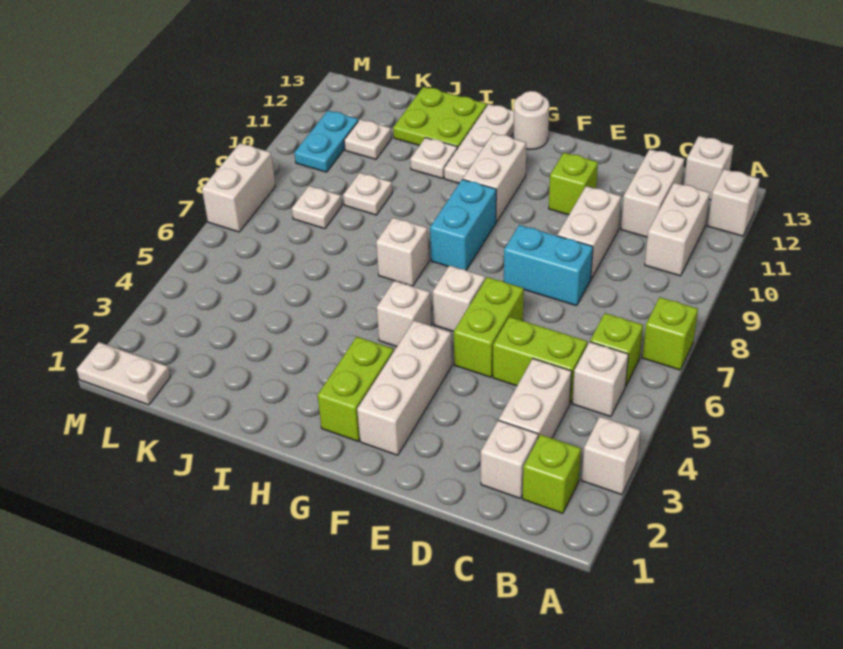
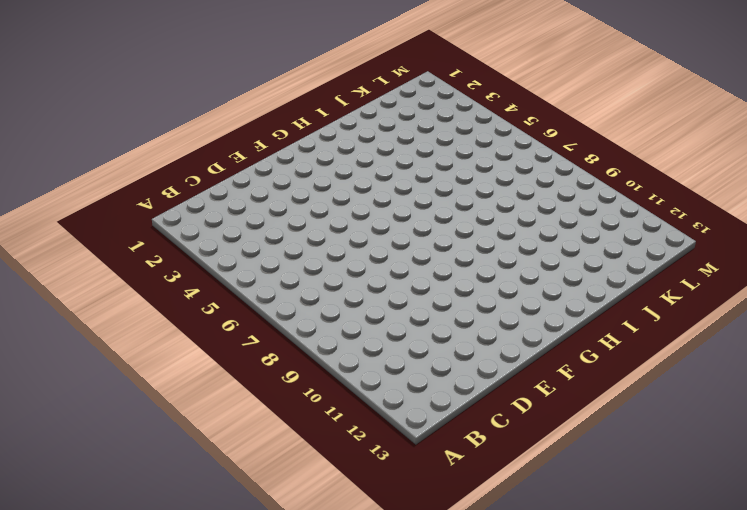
none -> white brick A3 level 1
none -> lime brick A7 level 1
none -> white brick A12 level 1
none -> lime brick B2 level 1

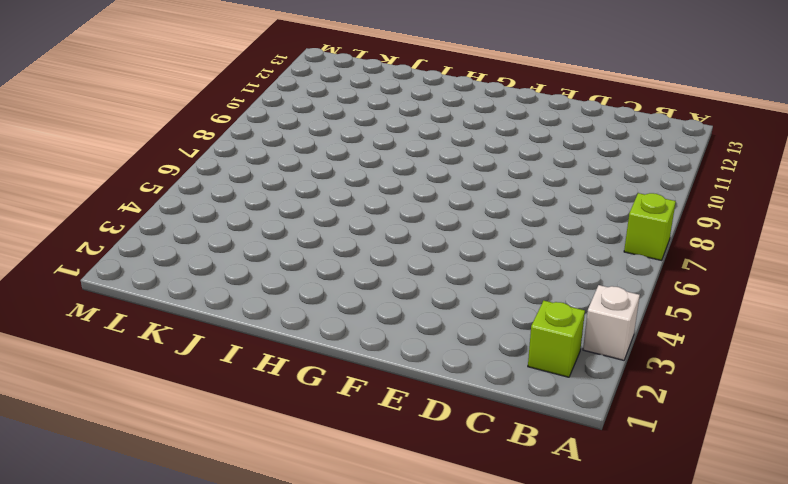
none -> white brick A12 level 1
none -> white brick B5 level 1
none -> lime brick B6 level 1
none -> white brick B10:B11 level 1

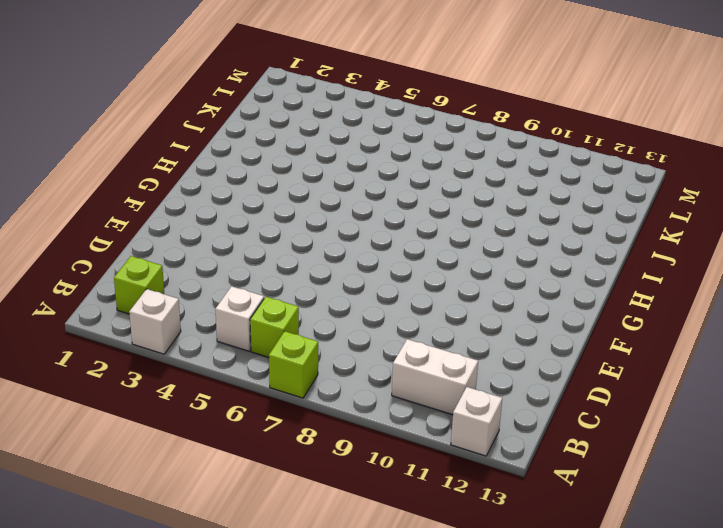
none -> white brick B13 level 1
none -> white brick C2 level 1
none -> white brick C3:C4 level 1
none -> lime brick C5:D5 level 1

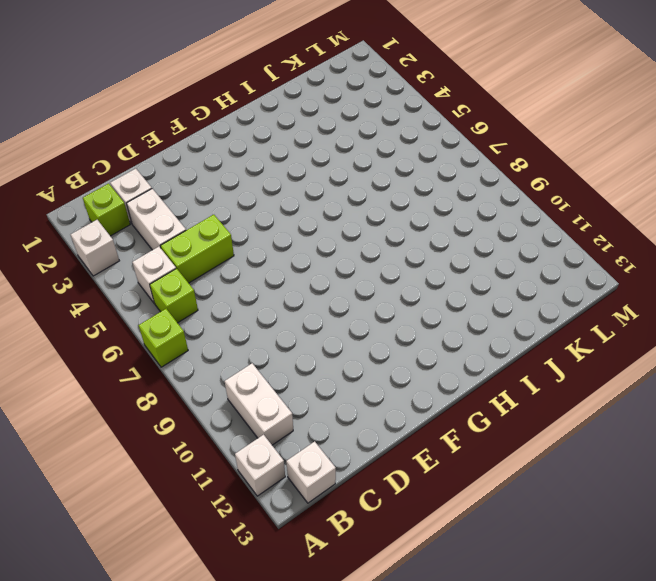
none -> white brick C11:C12 level 1
none -> cyan brick D8:E8 level 1
none -> white brick D9:D10 level 1
none -> lime brick E5:E6 level 1

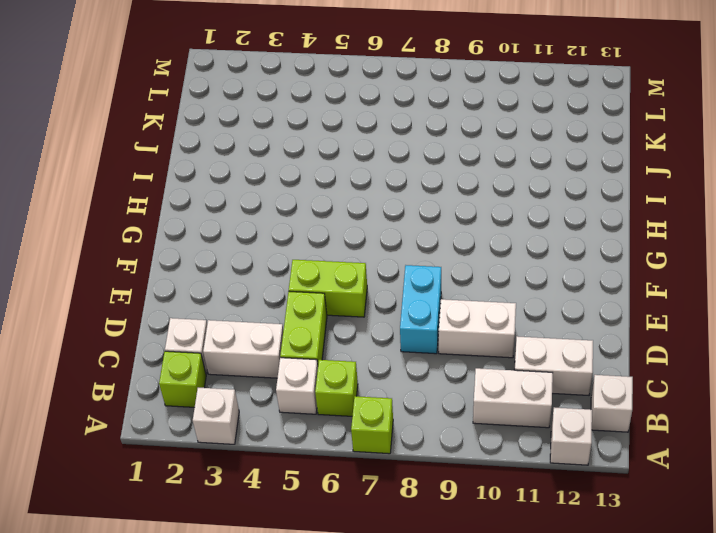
none -> lime brick E11 level 1
none -> white brick F2:F4 level 1
none -> white brick F6 level 1
none -> lime brick G2:G3 level 1

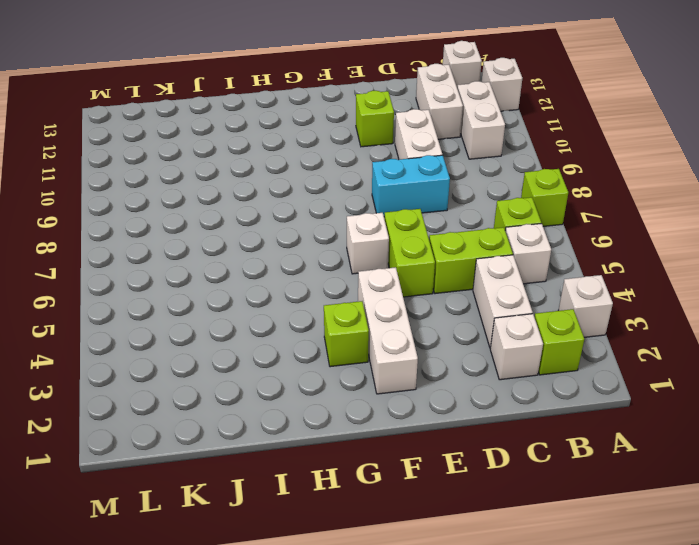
lime brick G3 level 1 -> lime brick G2:G3 level 1
none -> white brick G5 level 1
none -> cyan brick G8:G9 level 1
none -> white brick G10:G11 level 1
none -> white round brick G13 level 1

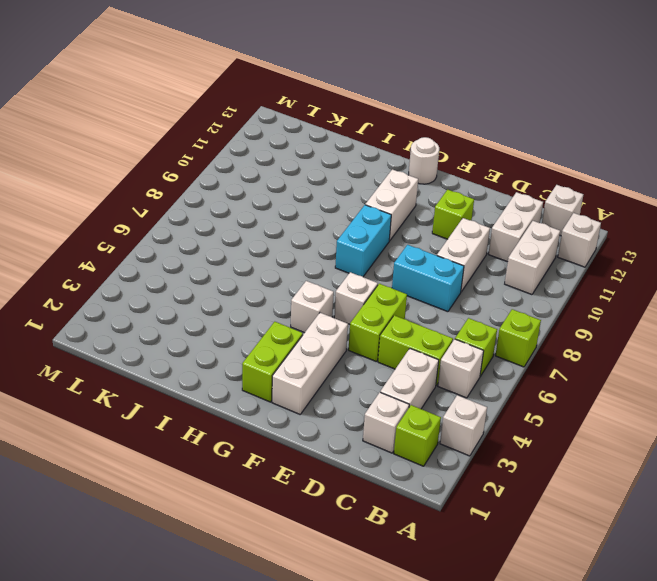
none -> white brick H7 level 1
none -> white plate H11:H13 level 1
none -> white plate I11 level 1
none -> lime plate I12:J13 level 1

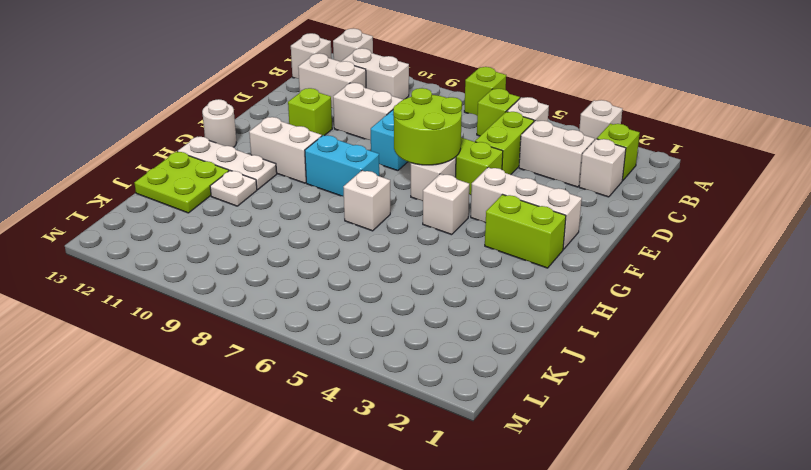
lime round brick E6:F7 level 2 -> none
none -> white plate J9 level 1
none -> white plate K8 level 1
none -> white plate K11 level 1
none -> white plate L1:M1 level 1

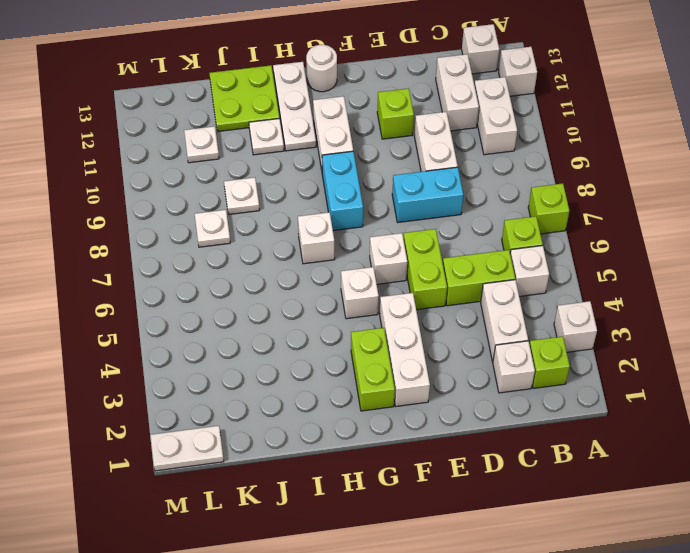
none -> cyan plate L10:L11 level 1
none -> white brick M7:M8 level 1

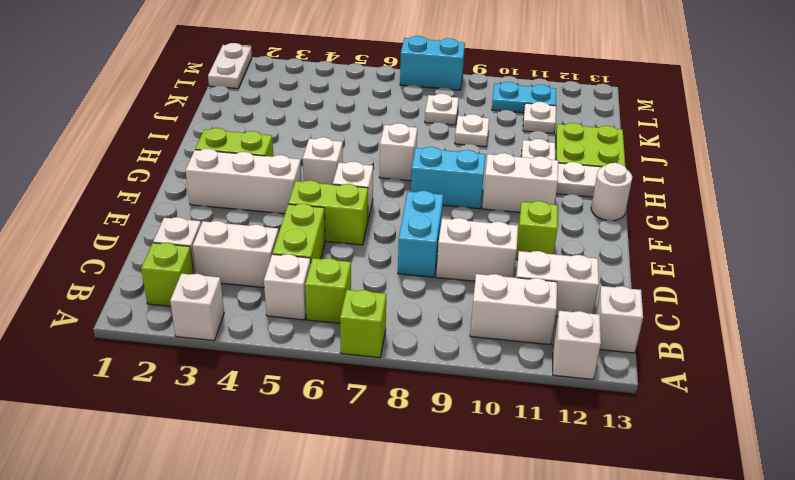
cyan brick M7:M8 level 1 -> white brick M7:M8 level 1

